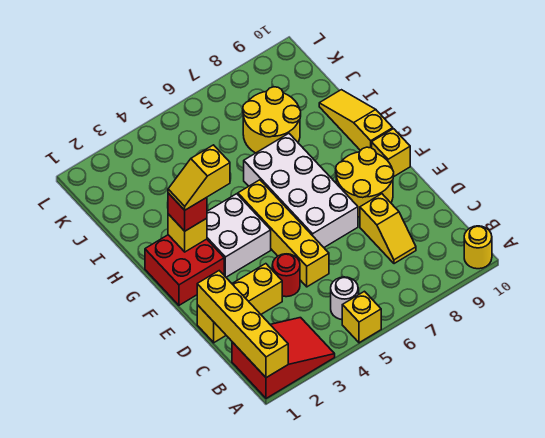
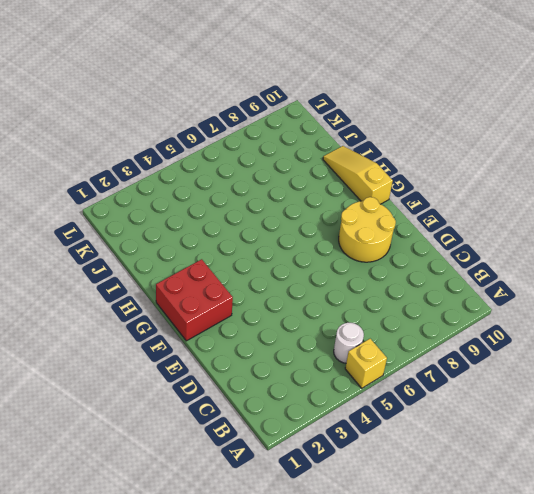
none -> red slope A1:B3 level 1 top 1
none -> yellow round brick A10 level 1
none -> yellow slope C8:D8 level 1 top D

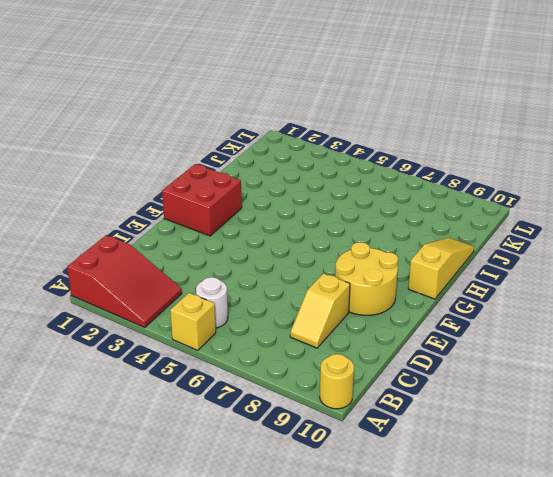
none -> yellow brick D1:D3 level 1
none -> red round brick D4 level 1
none -> yellow brick D5:G5 level 1

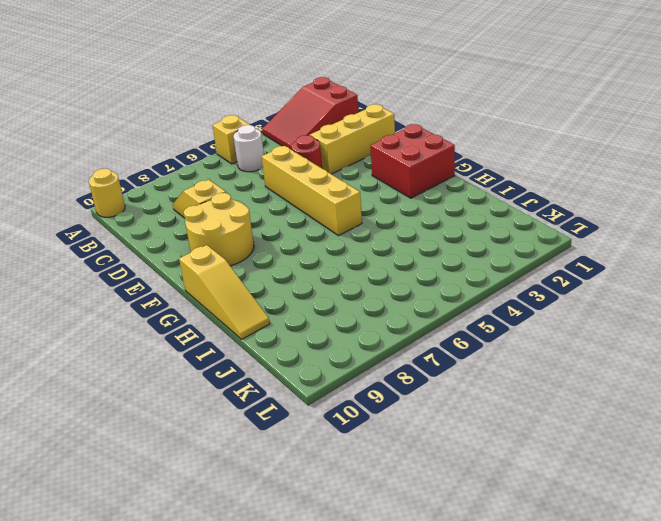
none -> white brick E6:H7 level 1
none -> white brick F3:G4 level 1
none -> yellow brick F10 level 1

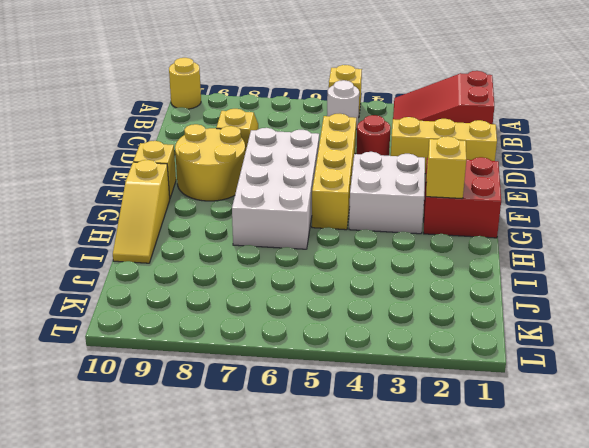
none -> yellow round brick I7:J8 level 1
none -> yellow brick A1:D1 level 2
none -> red brick G2 level 3

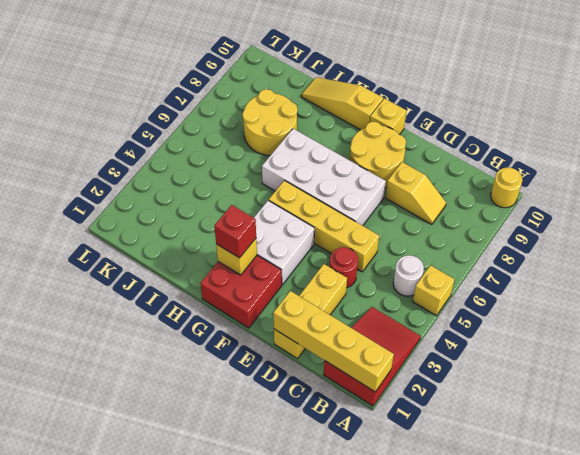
none -> yellow slope G2:G3 level 4 top 3

